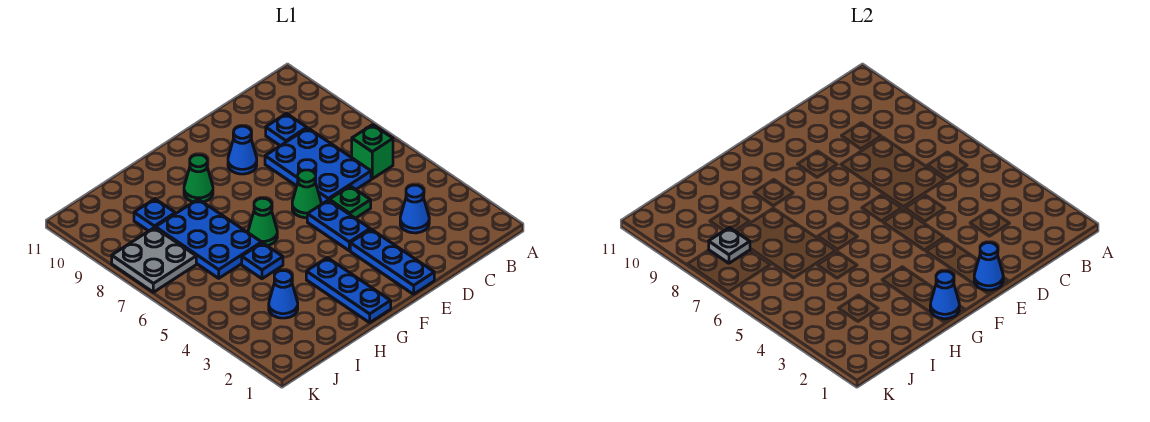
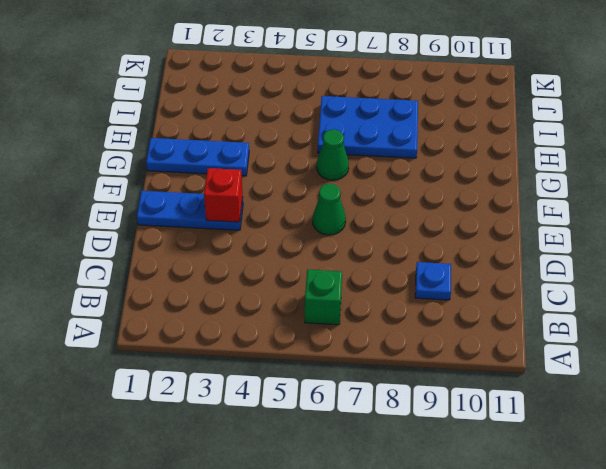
red brick E3 level 2 -> none
none -> blue cone C3 level 1
none -> blue plate C6:D8 level 1
none -> green plate D5 level 1

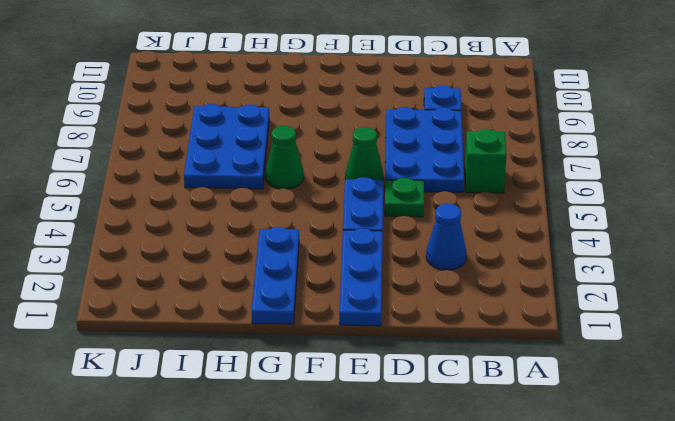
none -> blue cone E9 level 1
none -> green cone G9 level 1
none -> blue plate H5 level 1

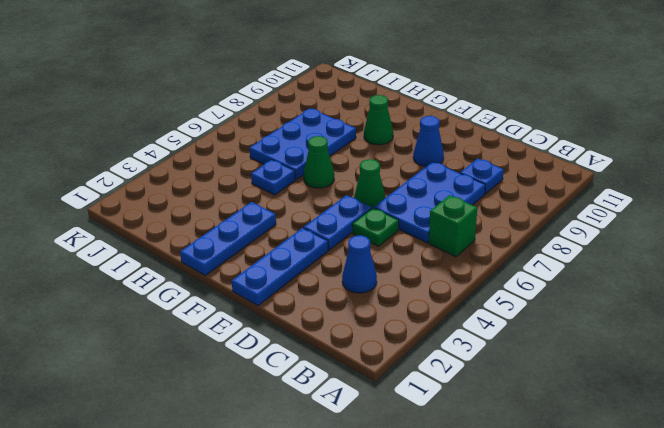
none -> blue cone I3 level 1
none -> blue plate I9 level 1
none -> grey plate J7:K8 level 1

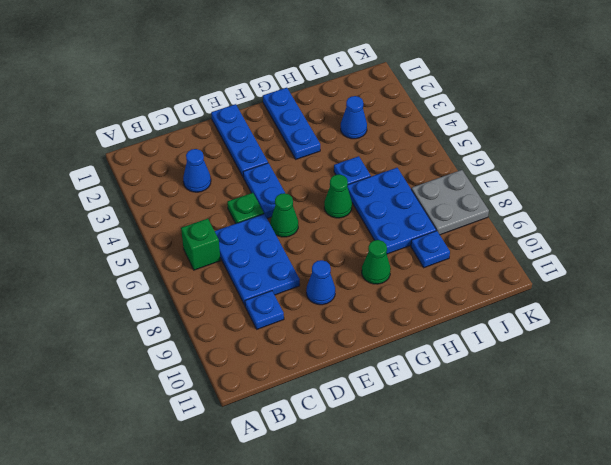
none -> blue cone E1 level 2
none -> blue cone G1 level 2
none -> grey plate J8 level 2

